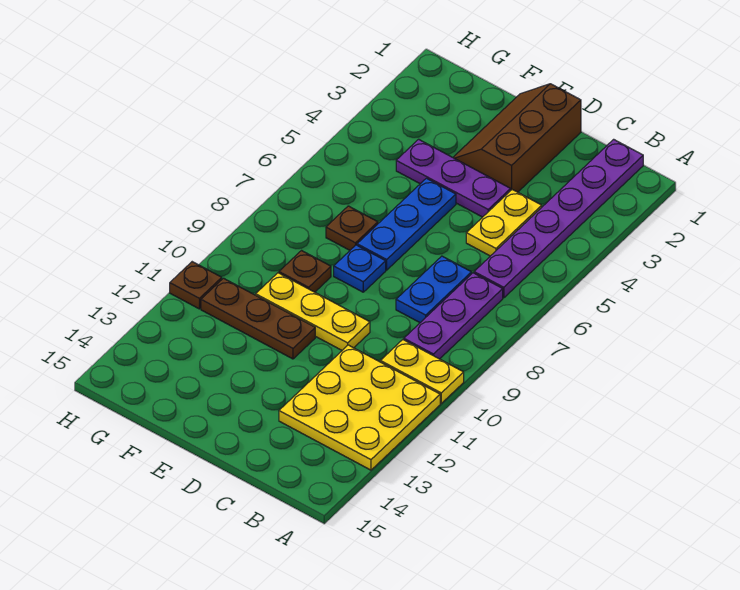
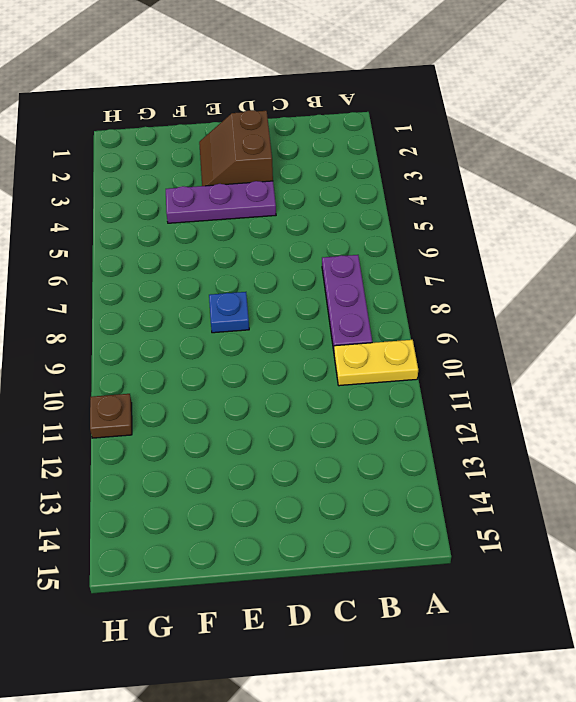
brown slope D2:E3 level 1 top D -> brown slope D1:E3 level 1 top D
none -> yellow plate A11:C13 level 1
none -> purple plate B1:B6 level 1
none -> yellow plate C4:C5 level 1

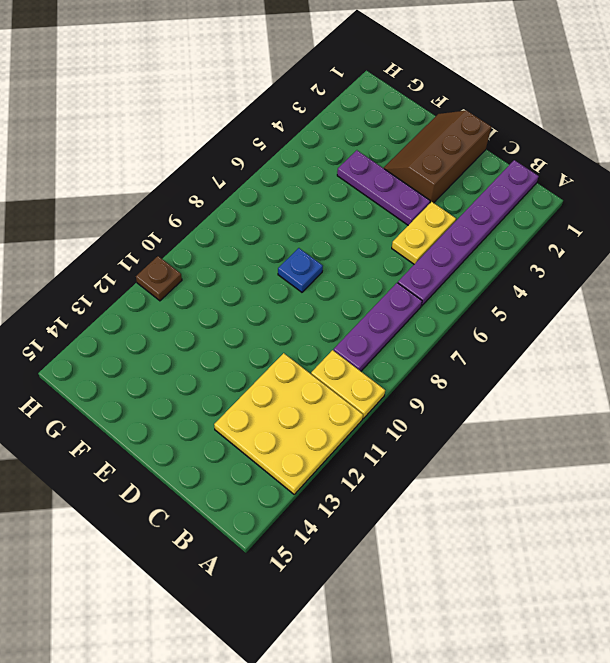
none -> blue plate C7:C8 level 1
none -> yellow plate D10:F10 level 1
none -> blue plate E5:E7 level 1

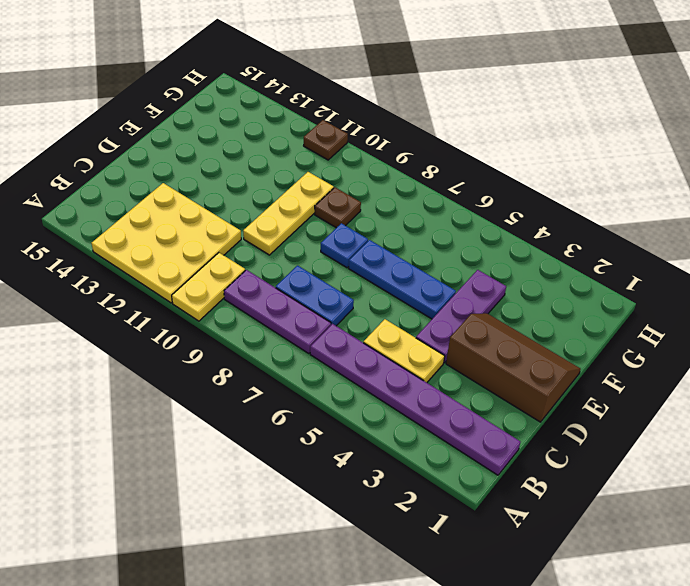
none -> brown plate E11:G11 level 1
none -> brown plate F7 level 1

